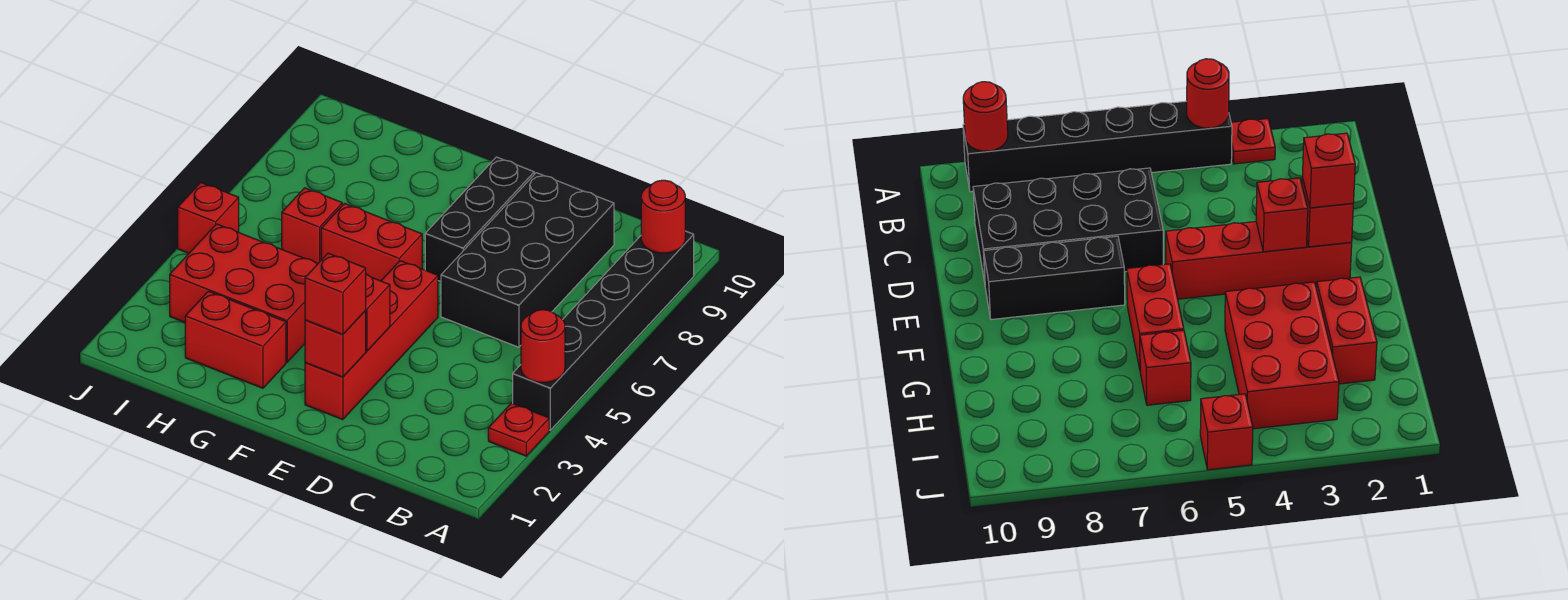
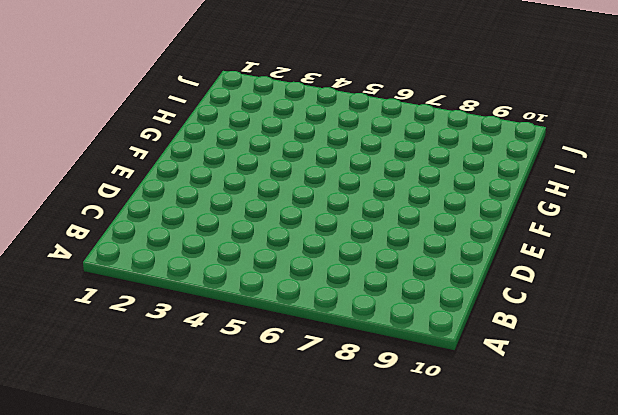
none -> red plate A3 level 1
none -> black brick A4:A9 level 1
none -> black brick C6:D9 level 1

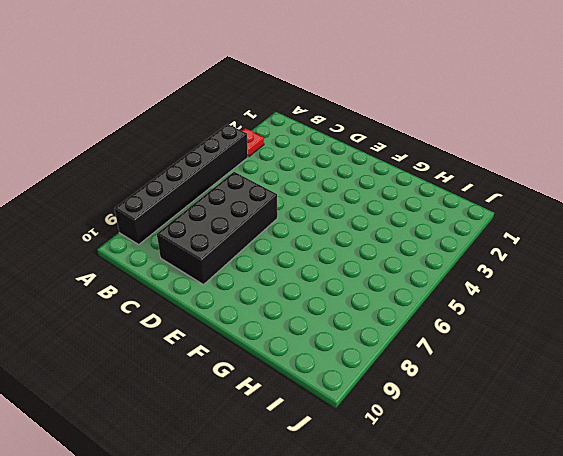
none -> red brick E2:E5 level 1
none -> black brick E7:E9 level 1
none -> red brick F6:G6 level 1

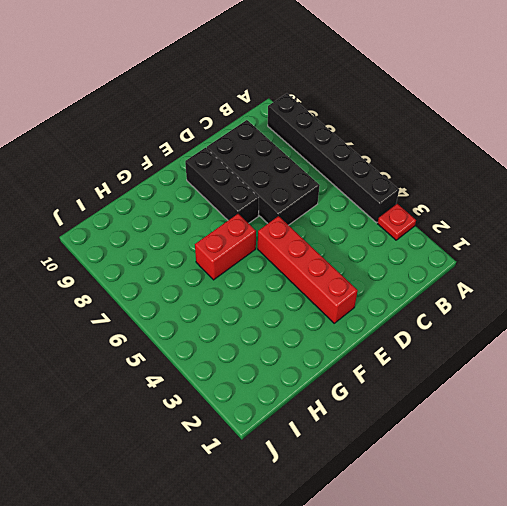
none -> red brick G2:H2 level 1
none -> red brick G3:I4 level 1
none -> red brick H6 level 1

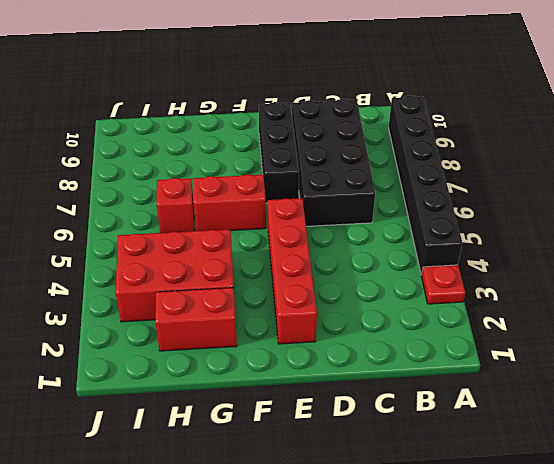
none -> red brick J5 level 1
none -> red round brick A4 level 2
none -> red round brick A9 level 2

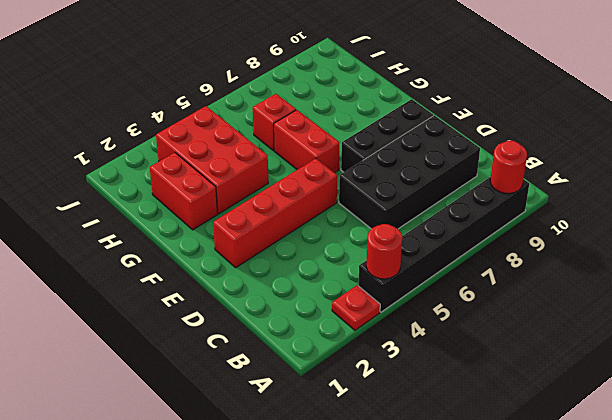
none -> red brick J5 level 1
none -> red brick E2 level 2
none -> red brick E3 level 2

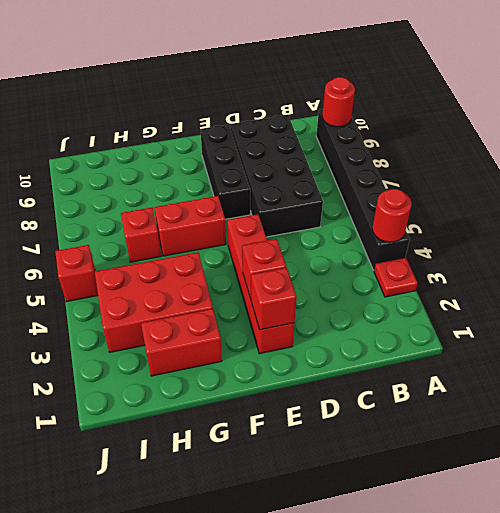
none -> red brick E2 level 3

